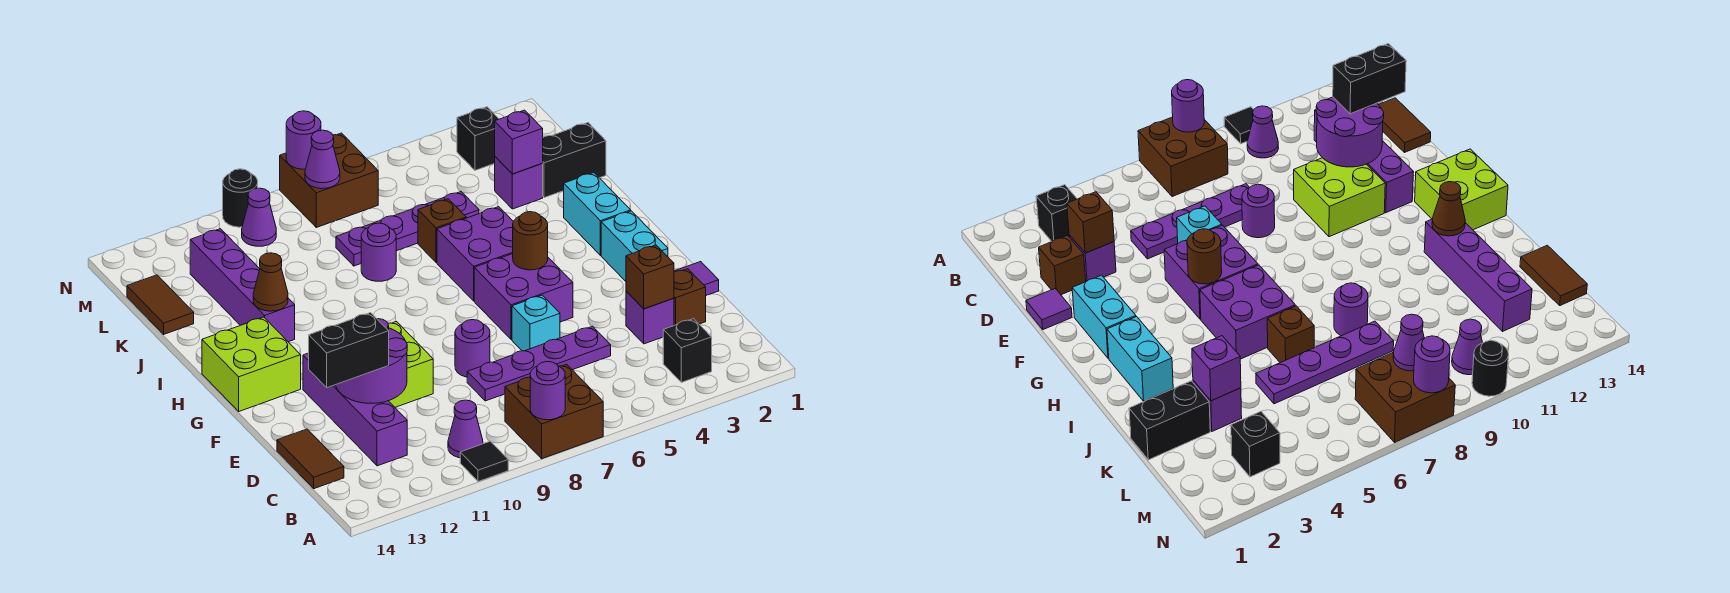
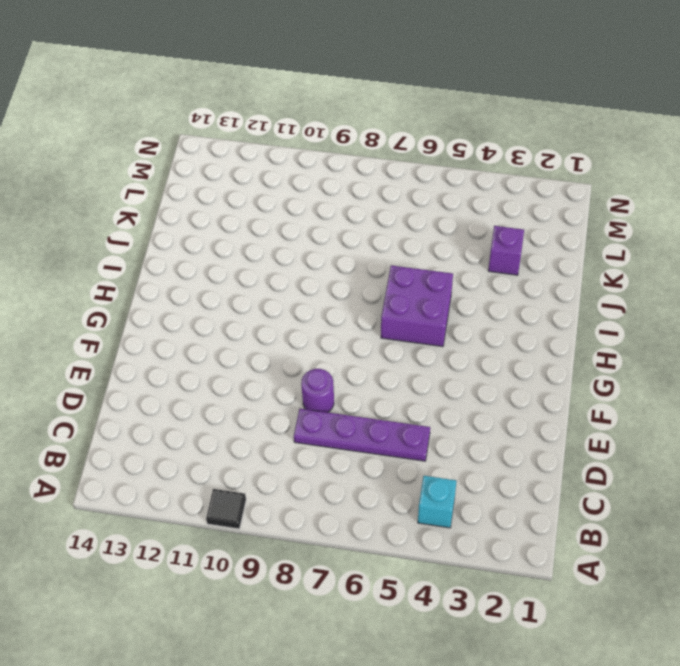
cyan brick B4 level 1 -> cyan brick E6 level 1
none -> brown brick A7:B8 level 1
none -> black brick B3 level 1
none -> purple cone B10 level 1
none -> purple brick C12:F12 level 1

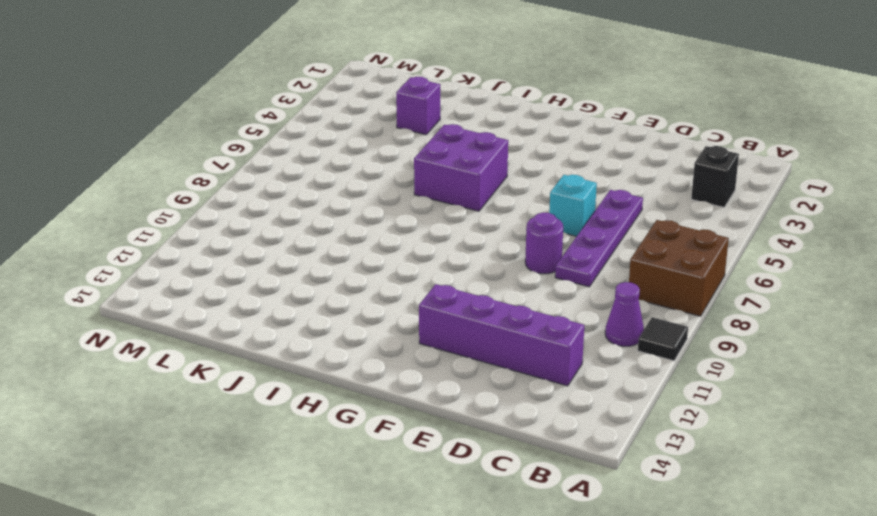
none -> brown tile C14:D14 level 1
none -> brown brick D2 level 1
none -> purple brick D3 level 1
none -> purple tile E1 level 1

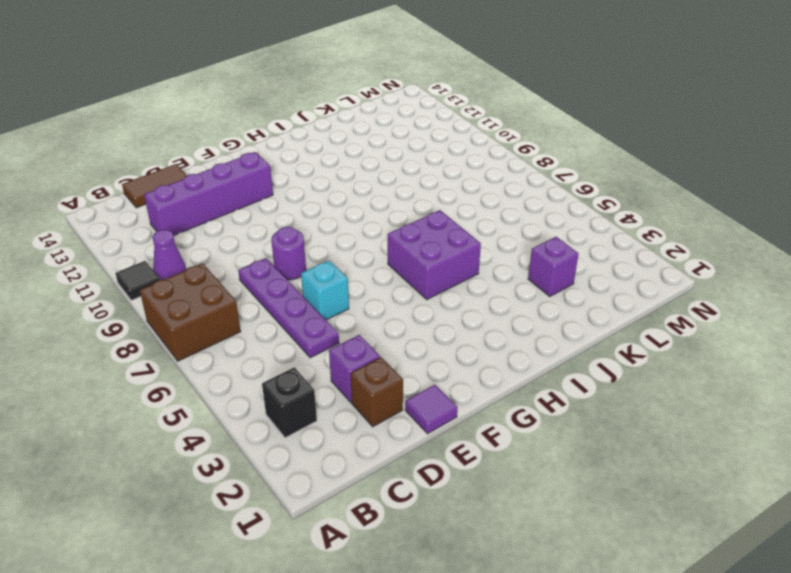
none -> lime brick E10:F11 level 1
none -> cyan brick F2:G2 level 1
none -> purple brick F5:G6 level 1
none -> lime brick G13:H14 level 1

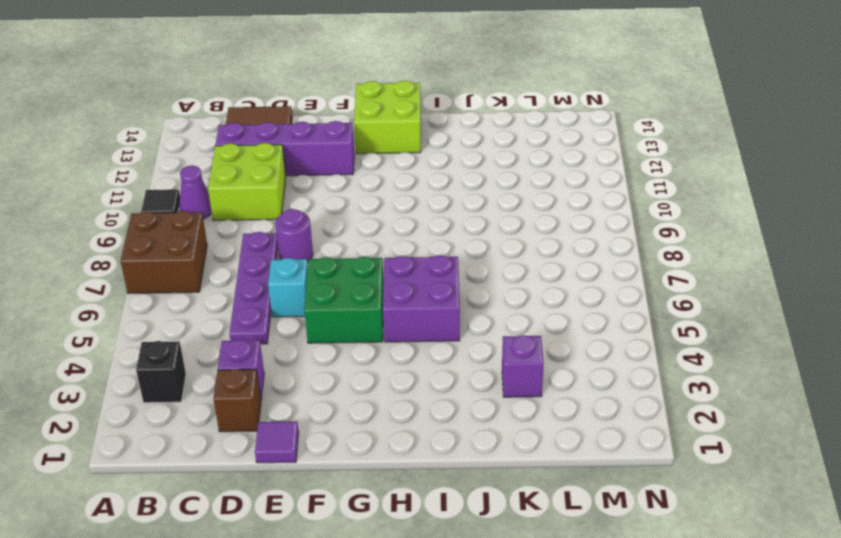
lime brick C10:D11 level 1 -> lime brick E10:F11 level 1
green brick F5:G6 level 1 -> purple brick F5:G6 level 1
none -> cyan brick F2:G2 level 1
none -> cyan brick H2:I2 level 1
none -> purple brick I12:L12 level 1
none -> brown brick J6 level 1

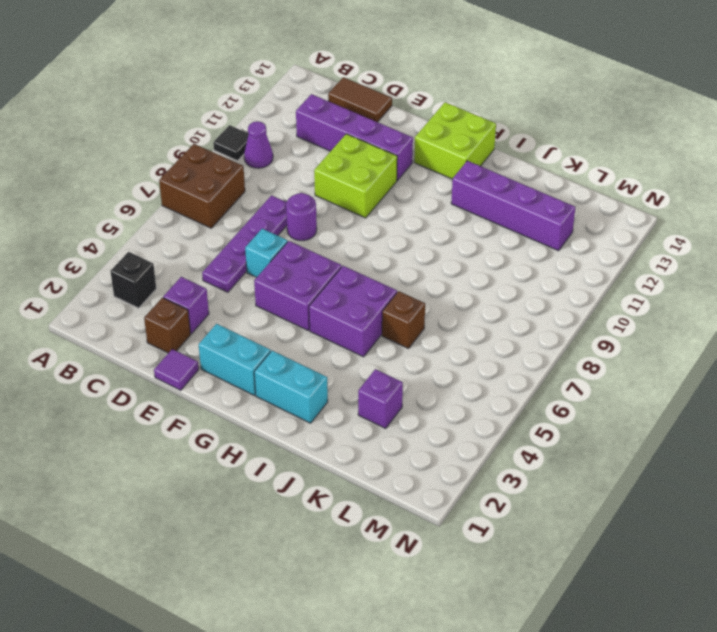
none -> purple round brick J8 level 1
none -> black brick K1:K2 level 1
none -> purple plate K5:K8 level 1
none -> brown tile K14:L14 level 1

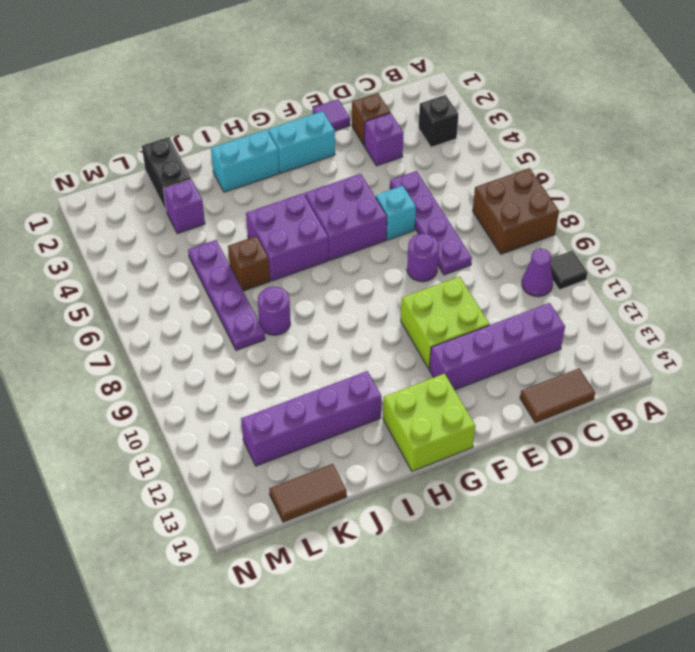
none -> black brick M3 level 1
none -> brown brick M7:N8 level 1
none -> purple cone M10 level 1
none -> black round brick N10 level 1

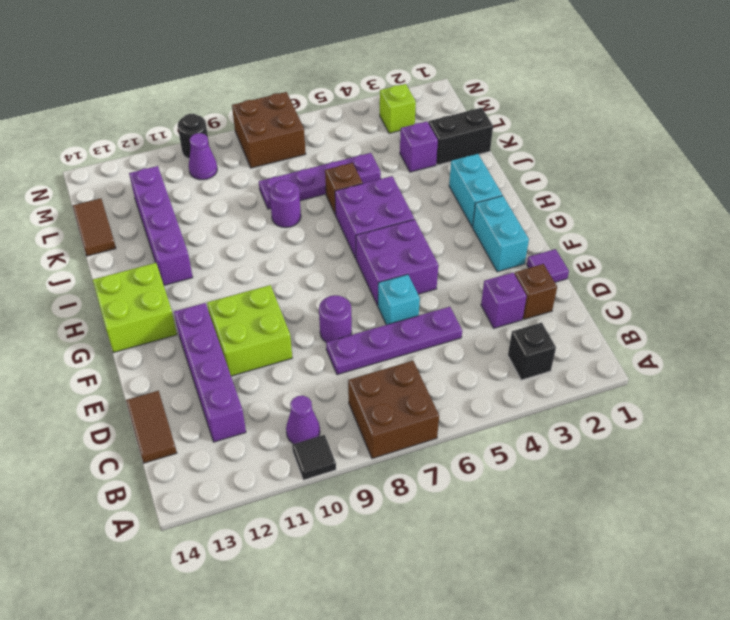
lime brick M3 level 1 -> black brick M3 level 1
none -> purple round brick A8 level 2
none -> brown brick D3 level 2
none -> purple round brick D11:E12 level 2
none -> brown round brick G5 level 2

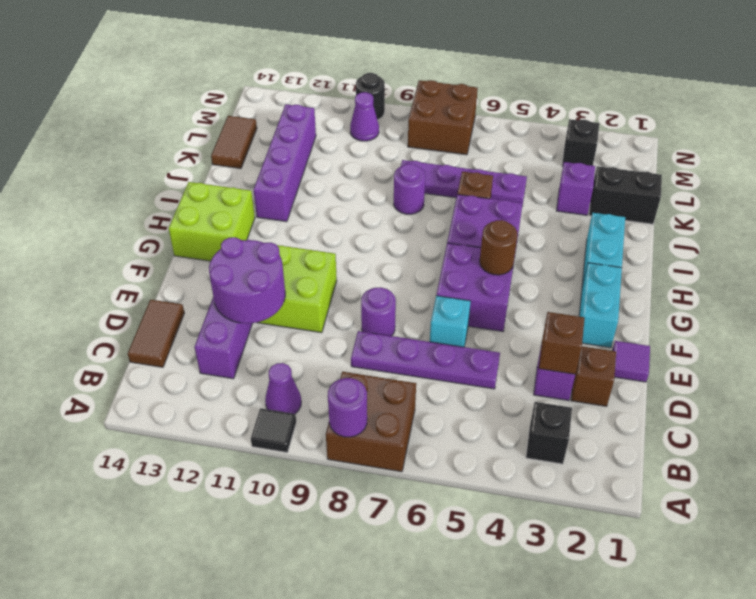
none -> brown cone I12 level 2
none -> purple brick K3 level 2
none -> purple cone M8 level 2
none -> purple round brick N8 level 2

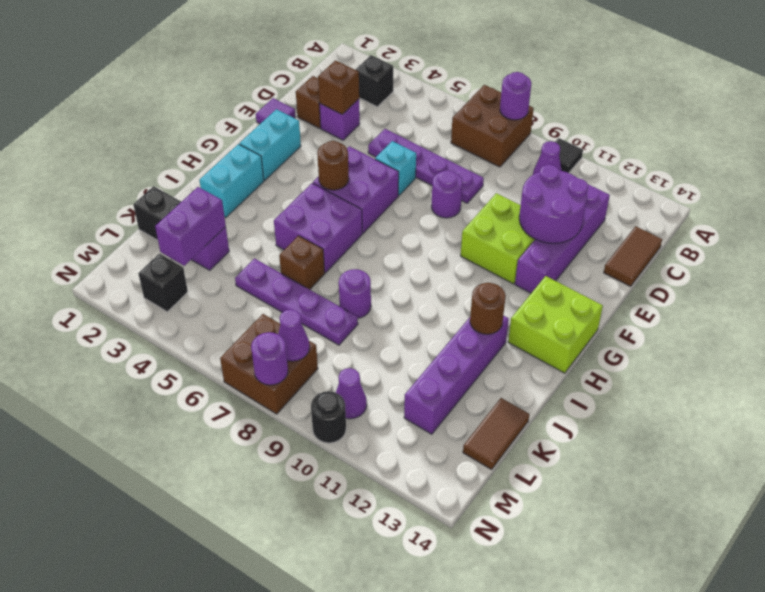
brown round brick I12 level 2 -> brown cone I12 level 2
purple brick K3:L3 level 2 -> purple brick K3 level 2
none -> black brick D12:D13 level 3

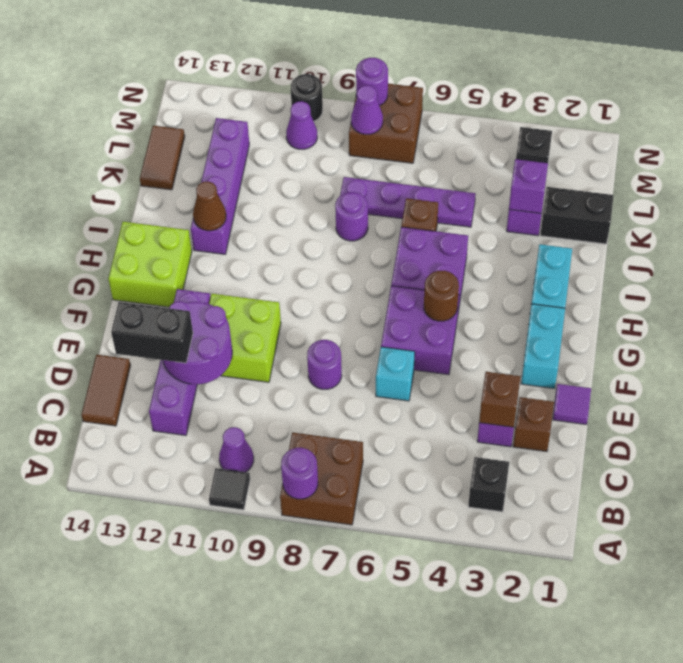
none -> purple plate D5:D8 level 1

